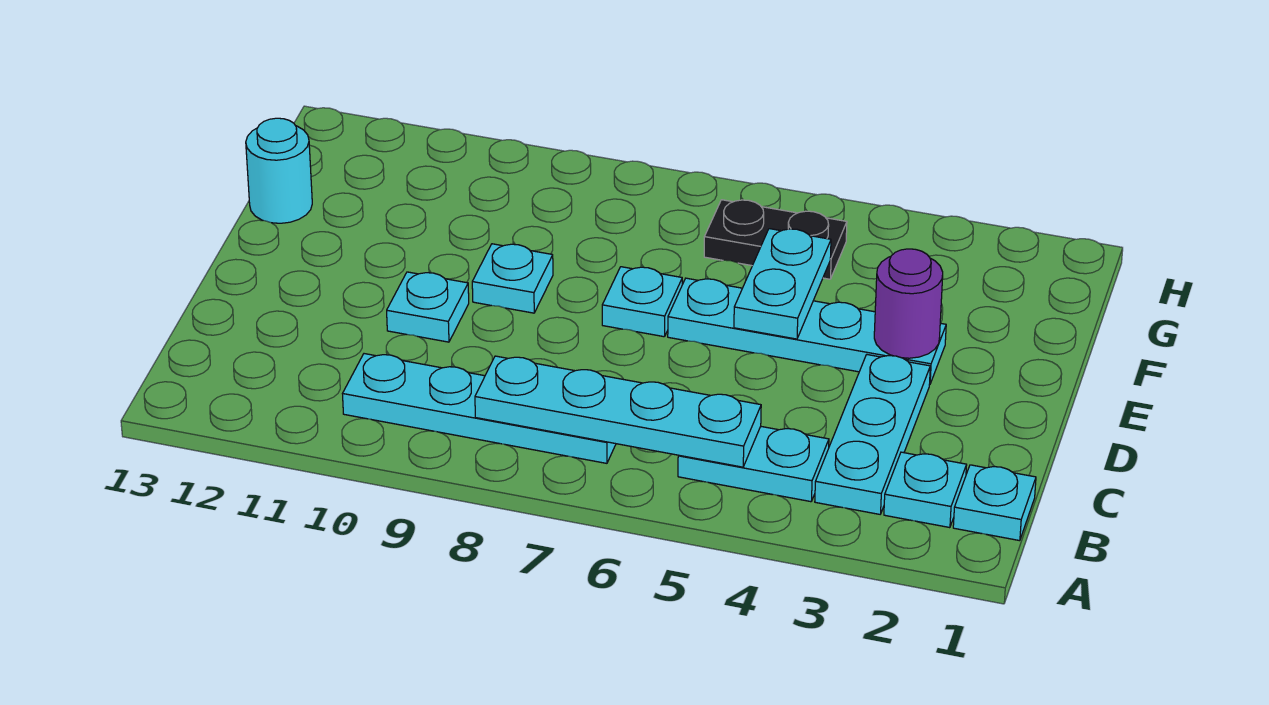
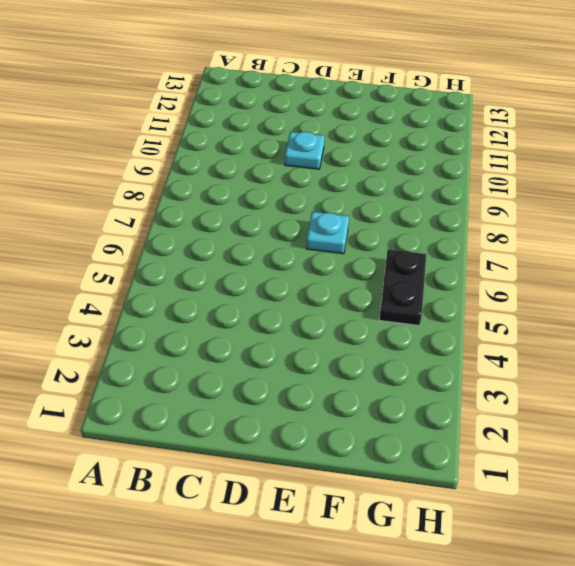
none -> cyan plate B1 level 1
none -> cyan plate B2 level 1
none -> cyan plate B3:D3 level 1

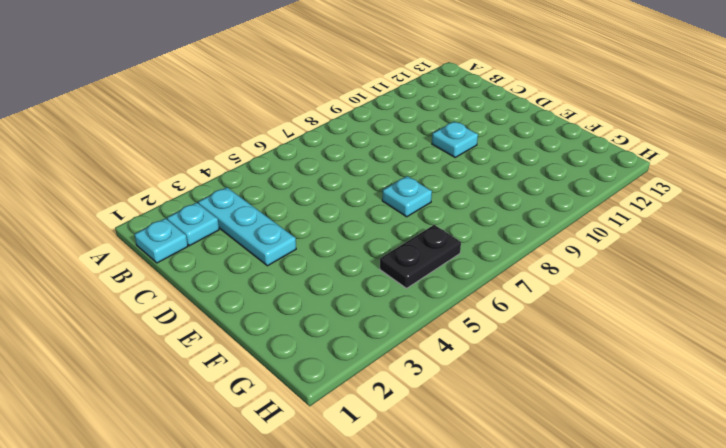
none -> cyan plate B4:B5 level 1
none -> cyan plate B7:B10 level 1
none -> cyan plate E3:E6 level 1

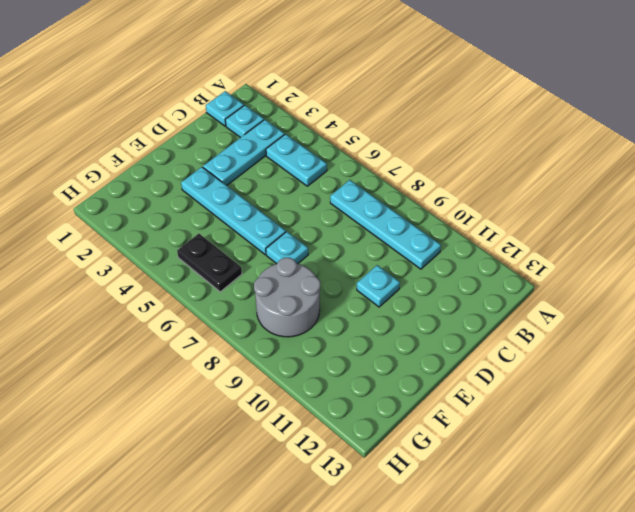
grey round brick F8:G9 level 1 -> none
none -> cyan plate E9 level 1
none -> cyan round brick F13 level 1
none -> cyan plate B5:B8 level 2

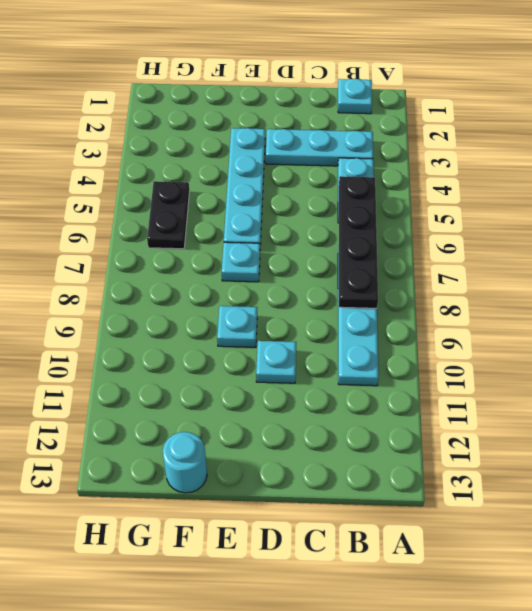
black plate B5:B8 level 2 -> cyan plate B5:B8 level 2
none -> cyan plate B2 level 1
none -> purple round brick E3 level 2
none -> cyan plate E5:F5 level 2

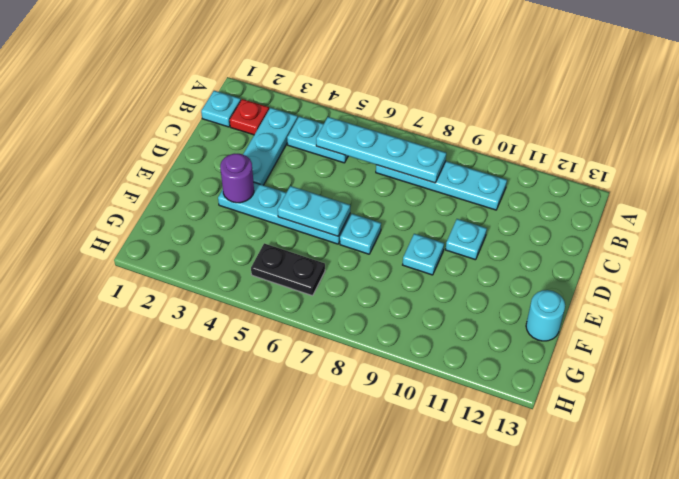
red plate B2 level 1 -> cyan plate B2 level 1
cyan plate E5:E6 level 2 -> cyan plate E5:F5 level 2

